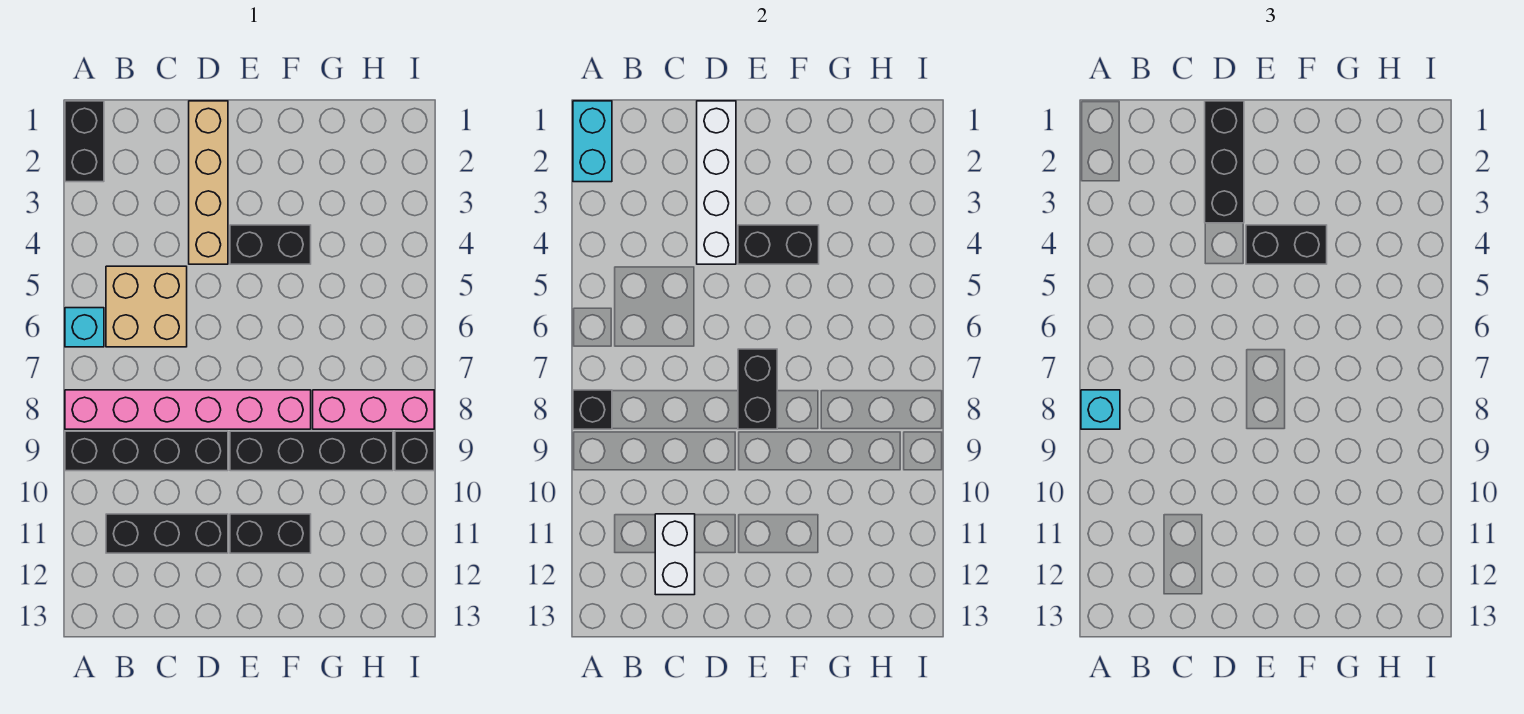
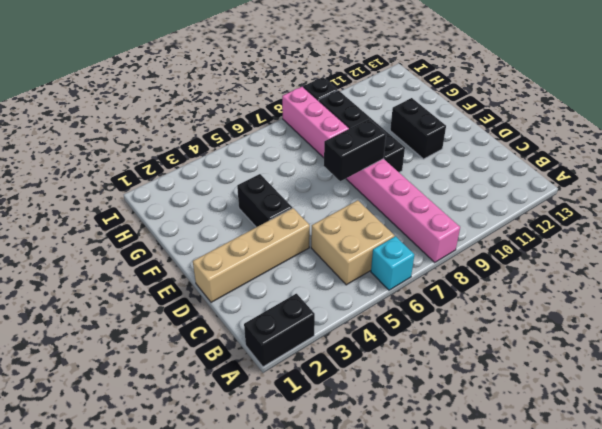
none -> black brick A9:D9 level 1
none -> black brick B11:D11 level 1
none -> cyan brick A1:A2 level 2

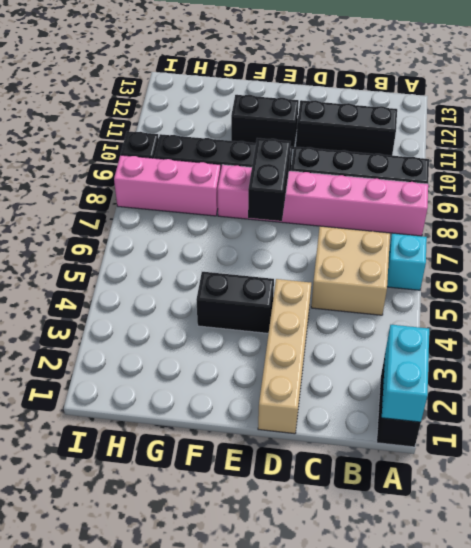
none -> black brick A8 level 2
none -> white brick C11:C12 level 2
none -> white brick D1:D4 level 2

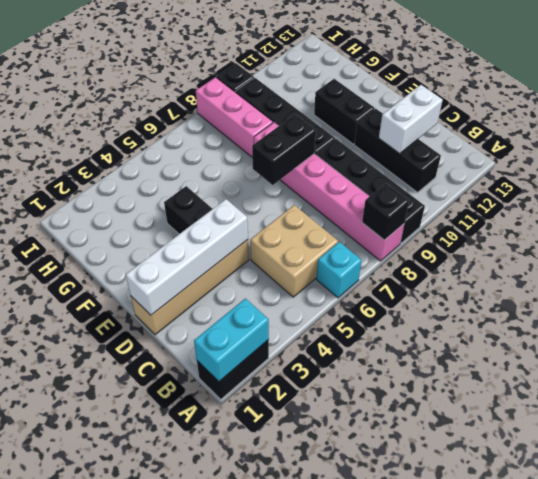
none -> black brick E4:F4 level 2
none -> cyan brick A8 level 3
none -> black brick D1:D3 level 3

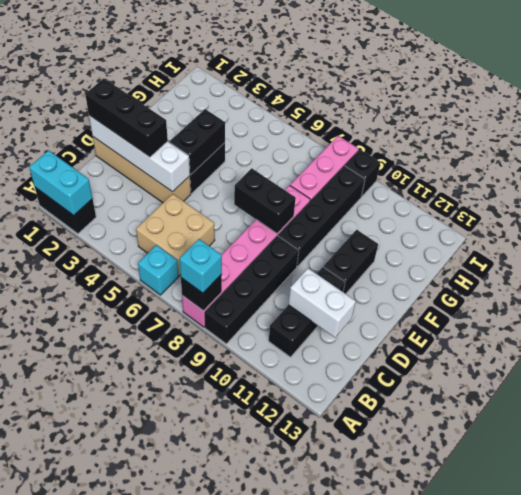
none -> black brick E4:F4 level 3

